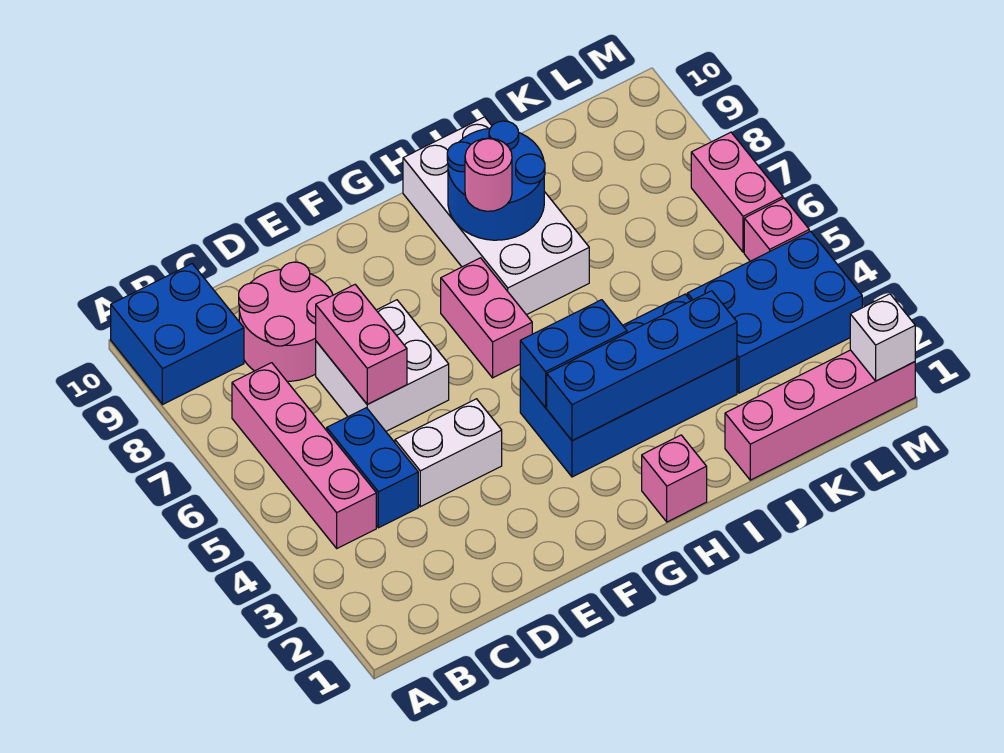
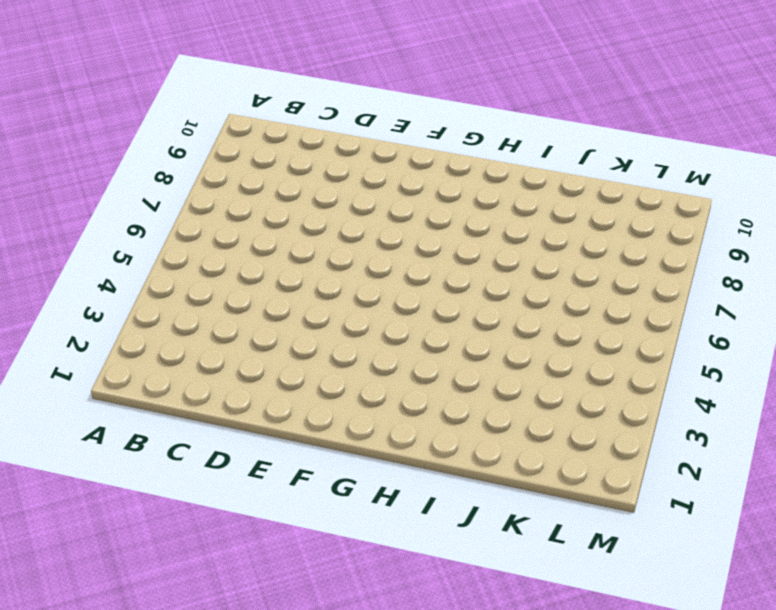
none -> blue brick A9:B10 level 1
none -> pink brick B4:B7 level 1
none -> blue brick C4:C5 level 1

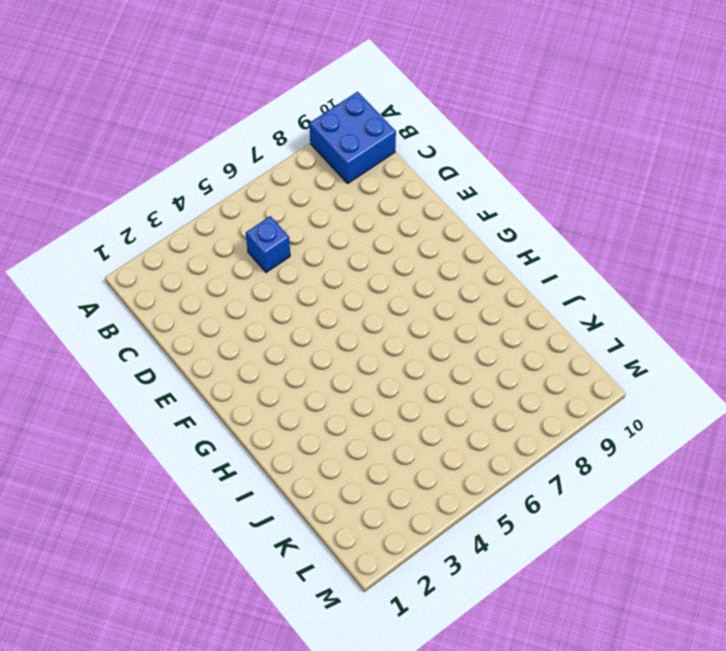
blue brick C5 level 1 -> blue brick C4:C5 level 1
none -> pink brick B4:B7 level 1
none -> pink round brick C8:D9 level 1
none -> white brick D4:E4 level 1

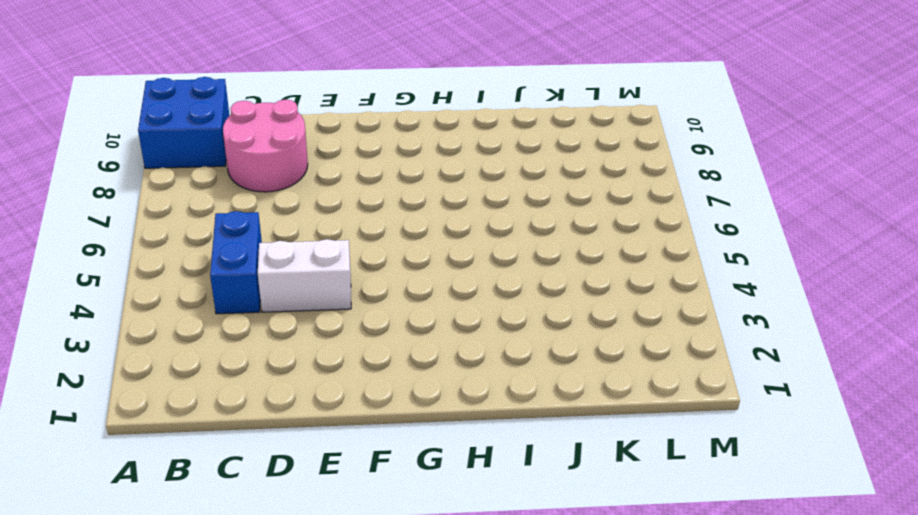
none -> pink brick B4:B7 level 1
none -> white brick D6:E7 level 1
none -> blue brick G3:J4 level 1

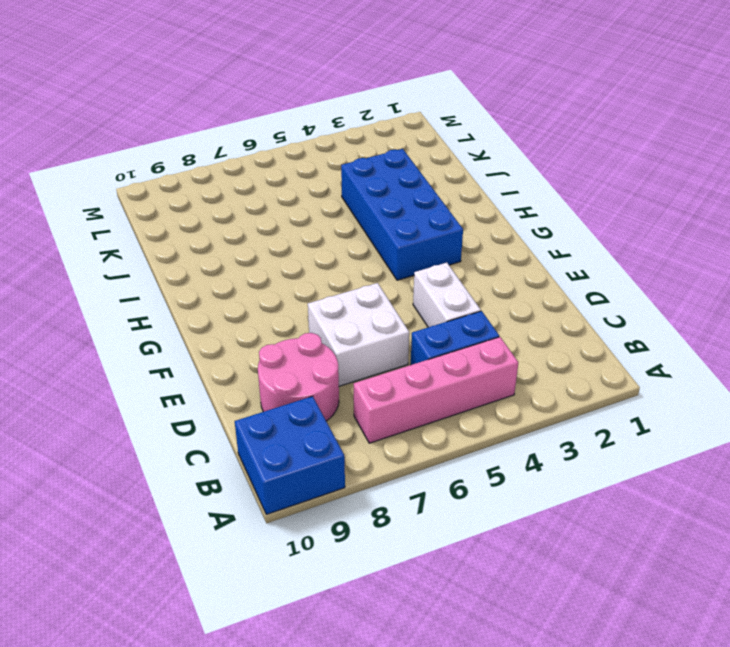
none -> pink brick G6:G7 level 1
none -> pink brick H1 level 1
none -> white brick H7:I10 level 1

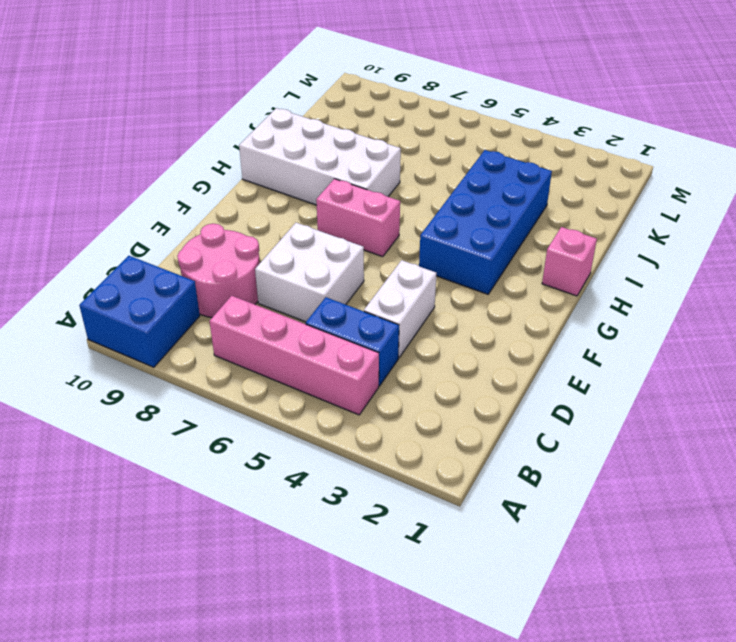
none -> pink brick J1:M1 level 1
none -> blue brick K3:M4 level 1
none -> pink brick M5 level 1

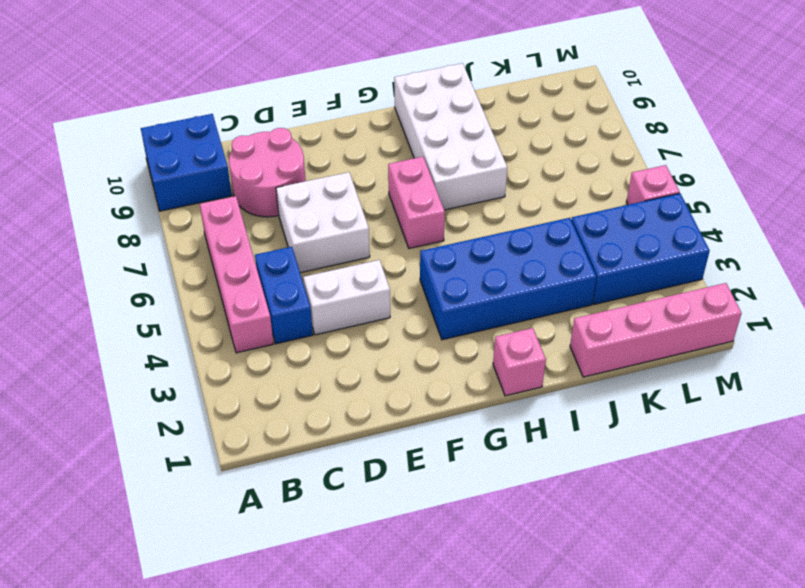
none -> pink brick M6:M7 level 1
none -> pink brick D6:D7 level 2
none -> blue brick G3:J3 level 2

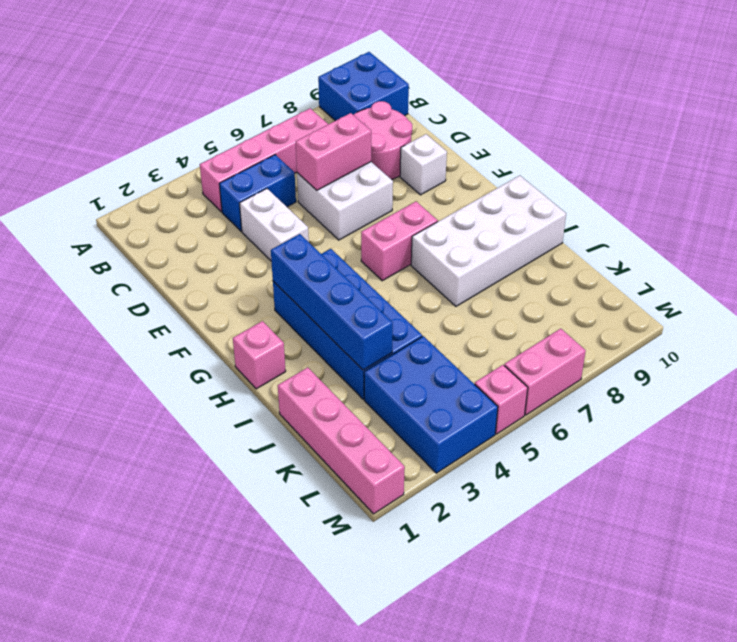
white brick E9 level 1 -> white brick M1 level 2
none -> blue brick G4:H4 level 2
none -> blue round brick H8:I9 level 2
none -> pink round brick H8 level 3

